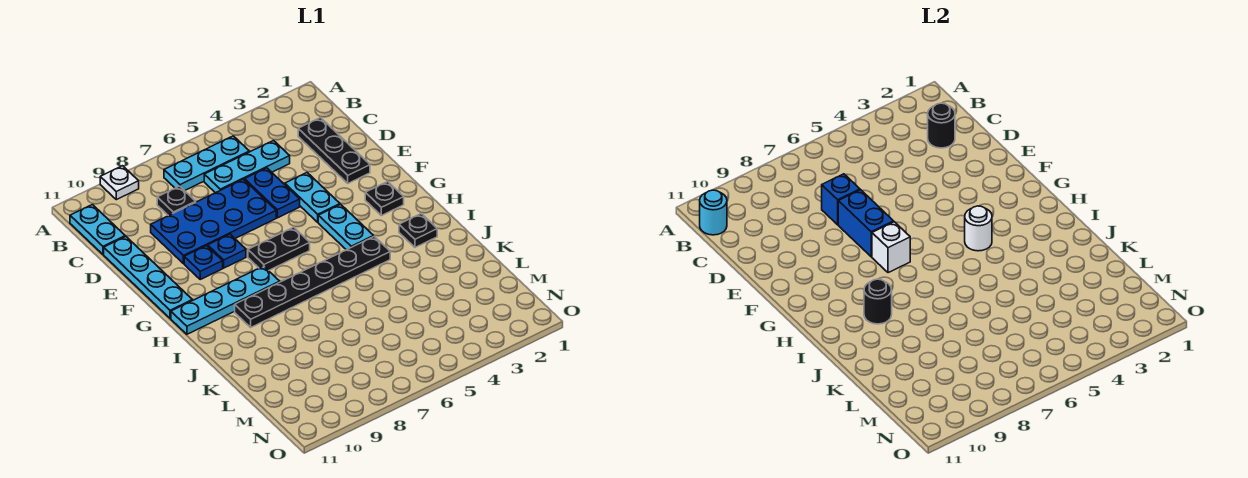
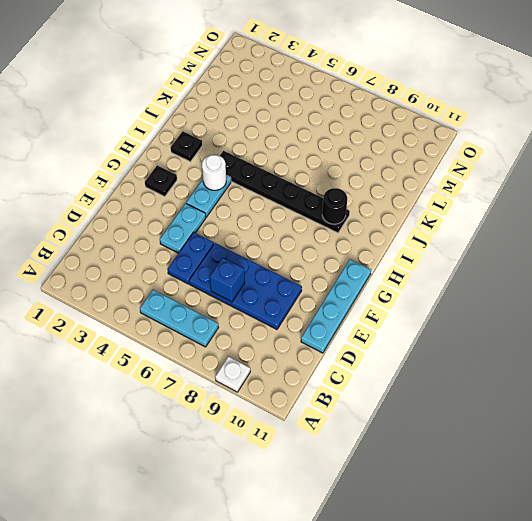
none -> cyan plate B11:C11 level 1
none -> black plate C2:E2 level 1
none -> cyan plate C4:C6 level 1

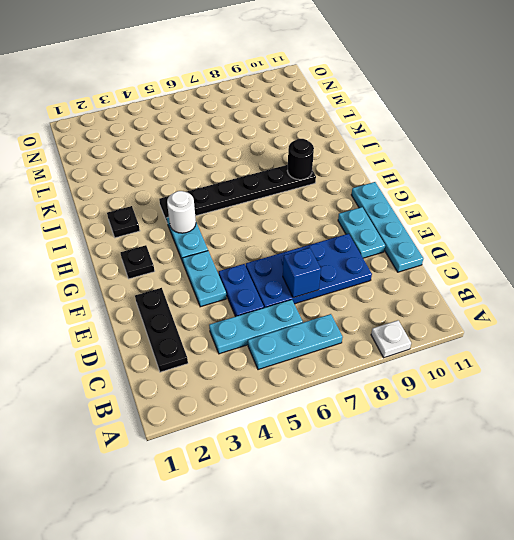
cyan plate E10:F10 level 1 -> cyan plate B11:C11 level 1
none -> black plate C8 level 1
none -> blue plate F8 level 1
none -> blue plate F9 level 1

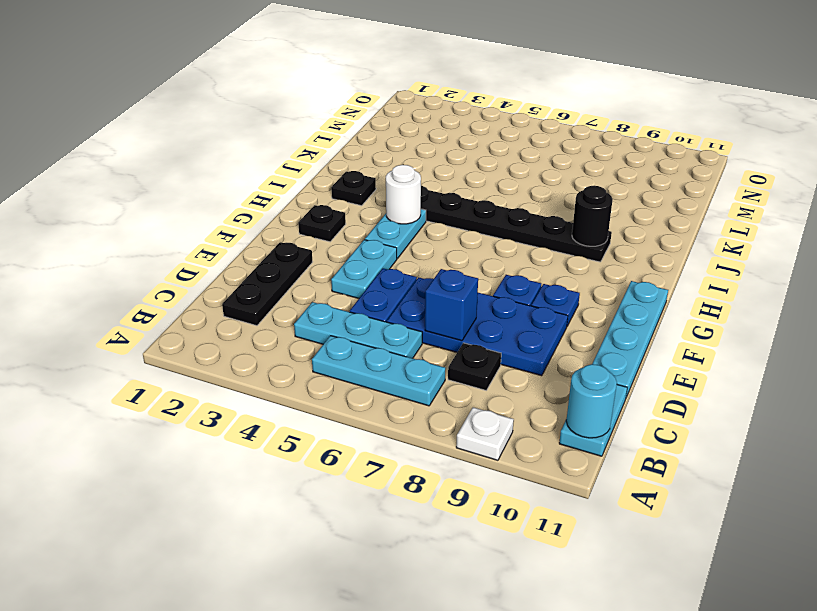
none -> black plate G6:G7 level 1
none -> cyan plate H8:H11 level 1
none -> black round brick C2 level 2

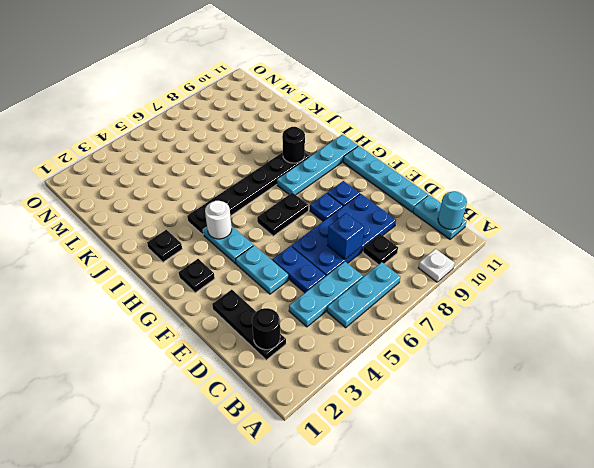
none -> blue brick E7:F7 level 2
none -> white brick G7 level 2

